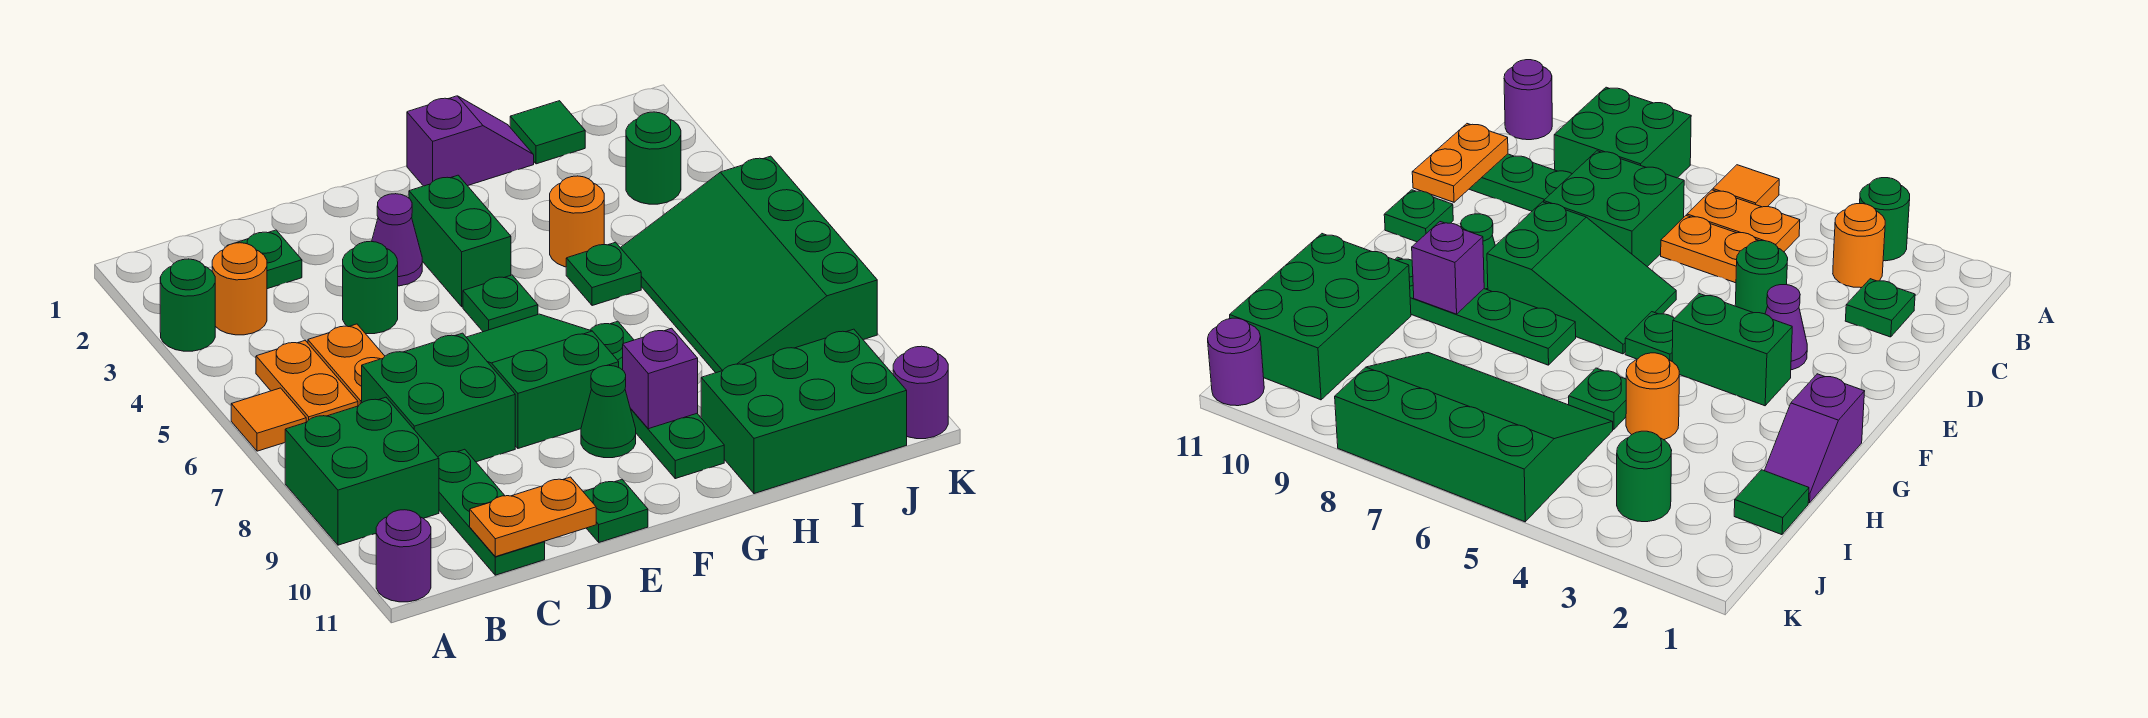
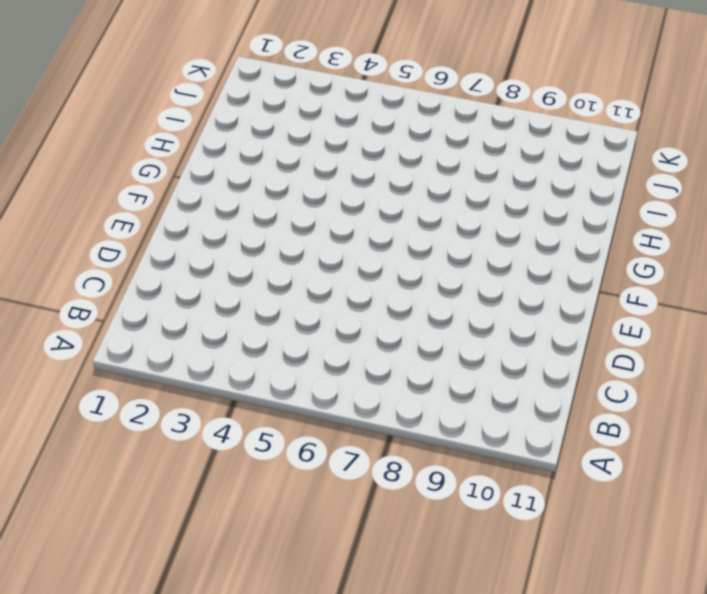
none -> green round brick A3 level 1
none -> orange tile A6 level 1
none -> green brick A8:B9 level 1

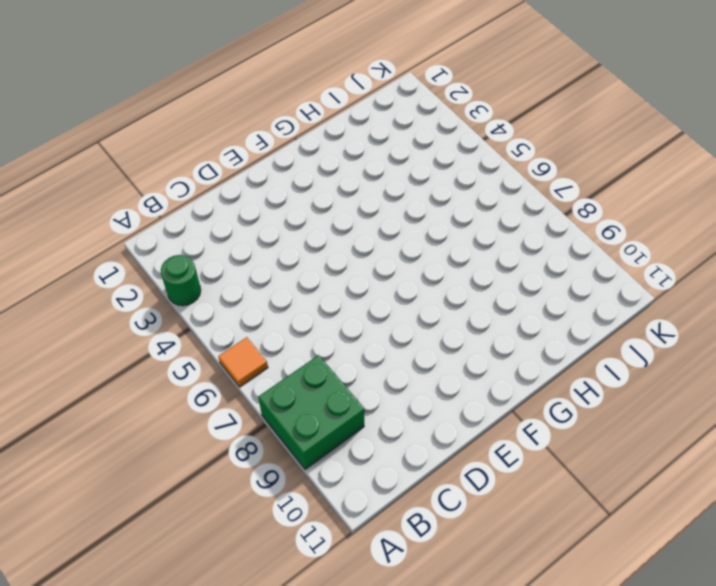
none -> purple round brick A11 level 1
none -> orange round brick B3 level 1
none -> orange plate B5:B6 level 1

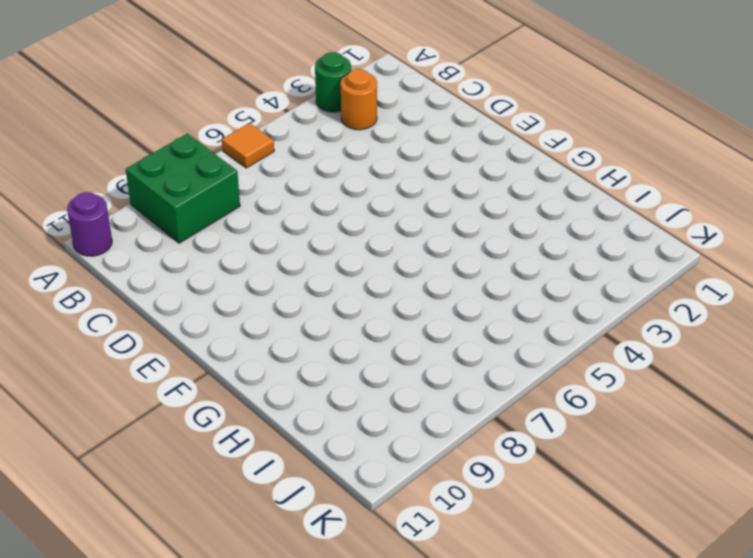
none -> orange plate B5:B6 level 1
none -> green plate C2 level 1
none -> orange plate C5:C6 level 1

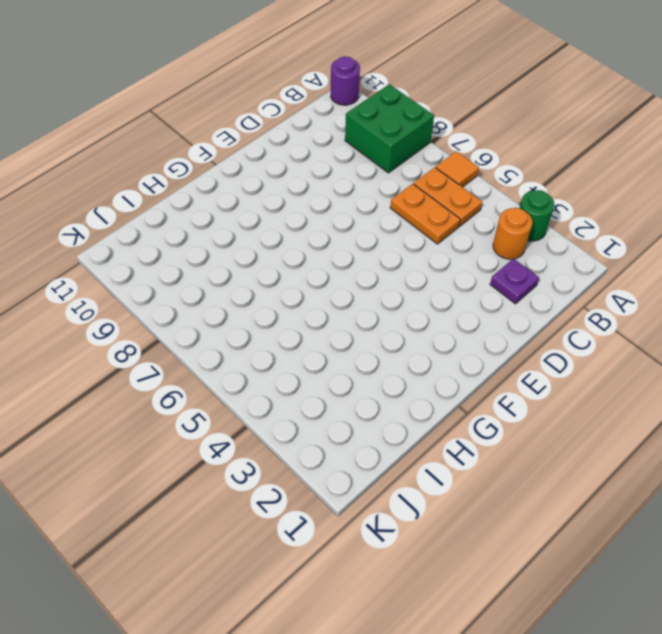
purple plate C2 level 1 -> green plate C2 level 1
none -> green brick C7:D8 level 1
none -> green plate C9:C11 level 1
none -> green round brick D4 level 1

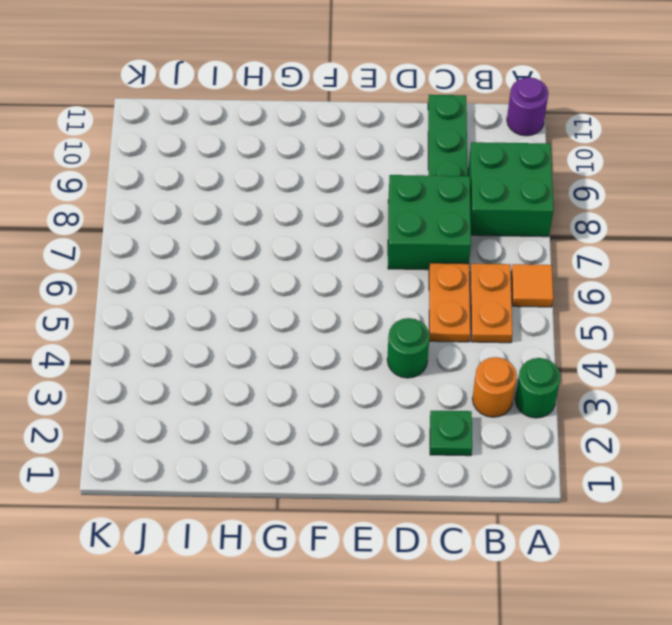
none -> purple cone E3 level 1
none -> green slope E6:F8 level 1 top 8
none -> green plate E11 level 1

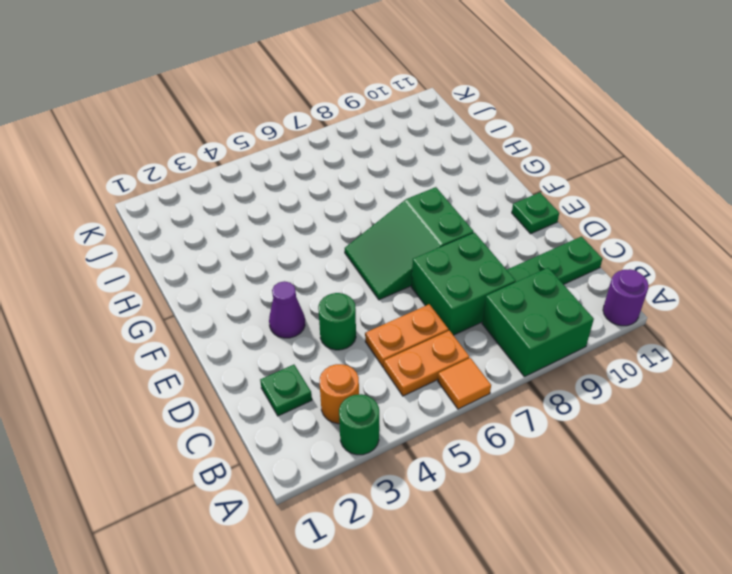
none -> green brick F3:F4 level 1
none -> green plate F5 level 1
none -> green cone F9 level 1

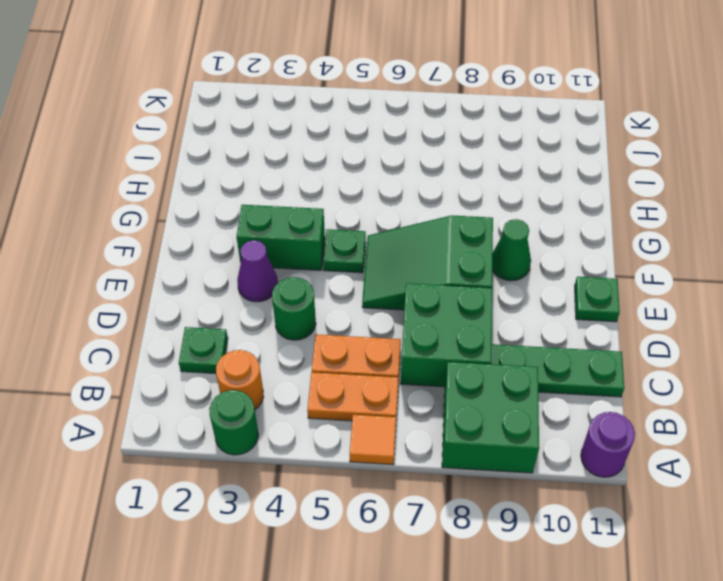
none -> purple slope G1:H1 level 1 top G
none -> green plate G7:G10 level 1
none -> orange round brick H4 level 1

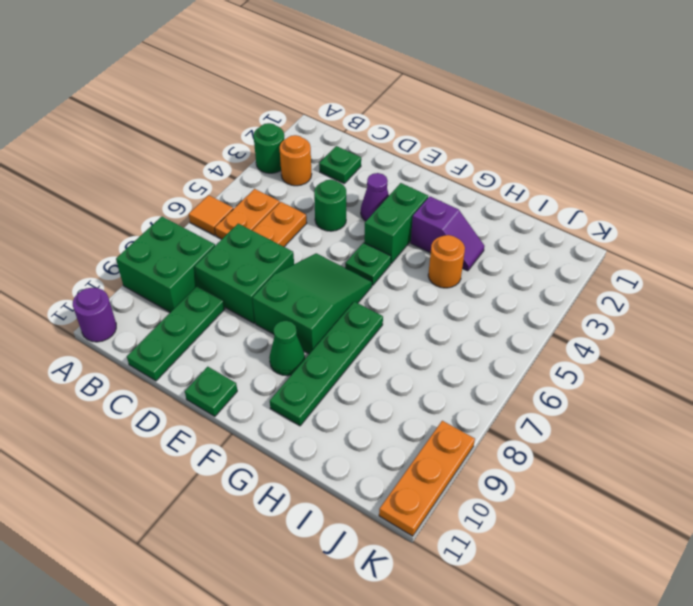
purple slope G3:H3 level 1 top G -> purple slope G1:H1 level 1 top G
orange plate K9:K11 level 1 -> purple round brick K11 level 1
none -> green plate H5 level 1
none -> green brick H10:J11 level 1
none -> green tile I1 level 1

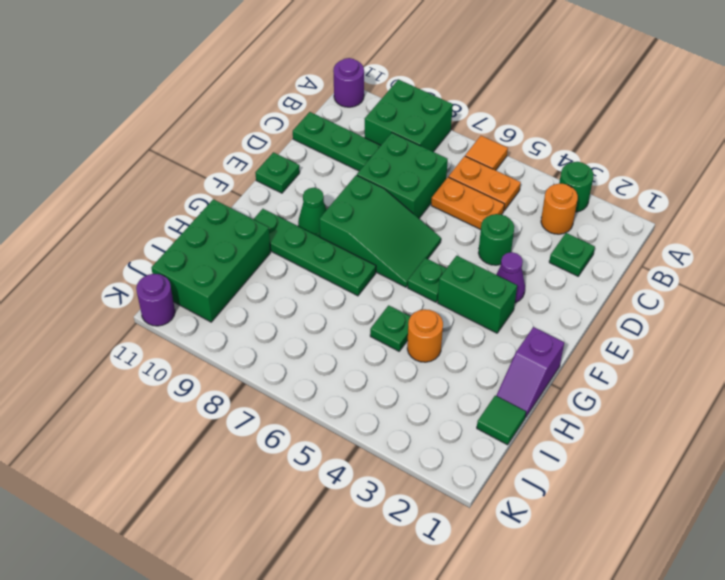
none -> green slope I5:K8 level 1 top K
none -> green round brick J3 level 1
none -> orange plate C11:D11 level 2

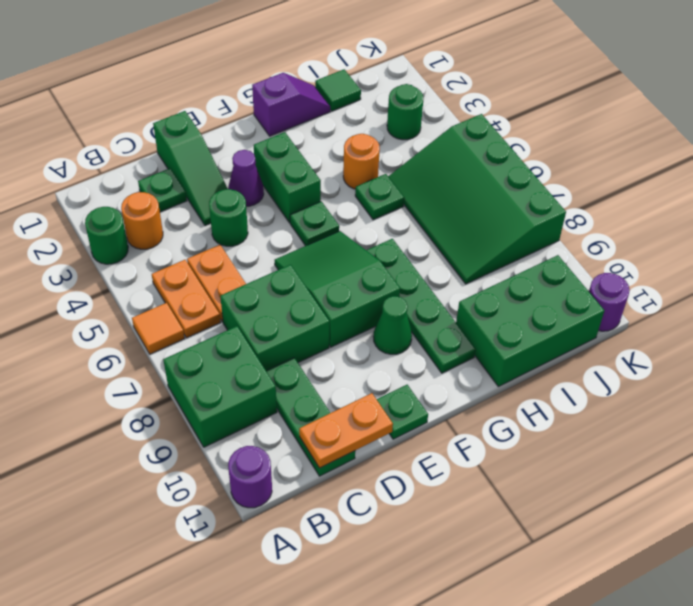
green slope D1:D3 level 1 top 1 -> none
none -> purple brick G9 level 2

